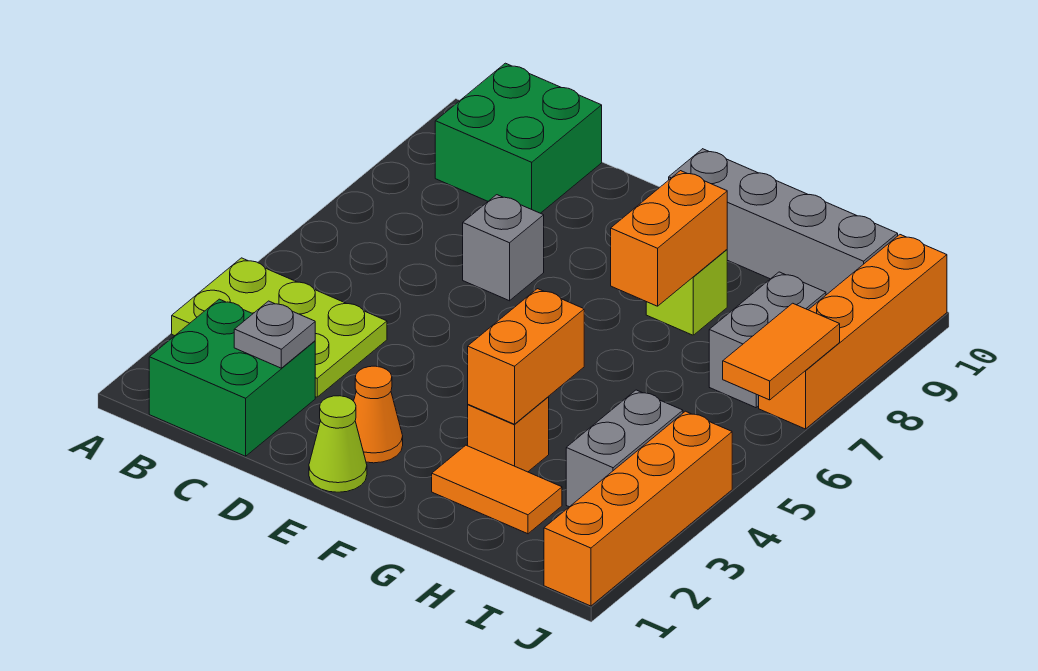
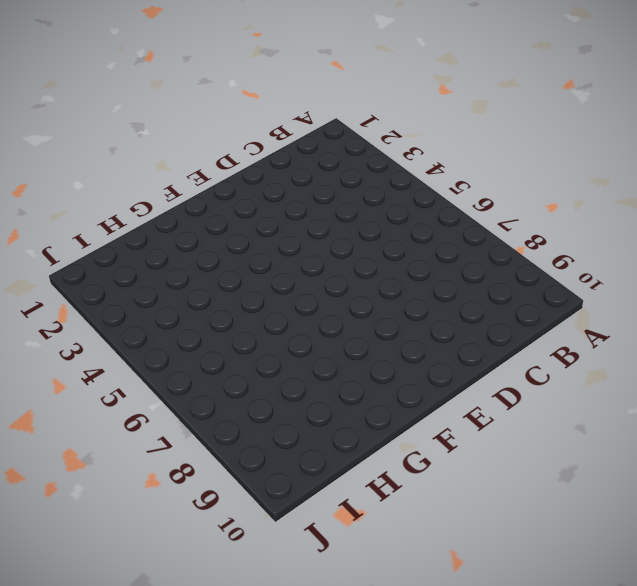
none -> lime plate A3:C4 level 1
none -> green brick B1:C2 level 1
none -> green brick B9:C10 level 1

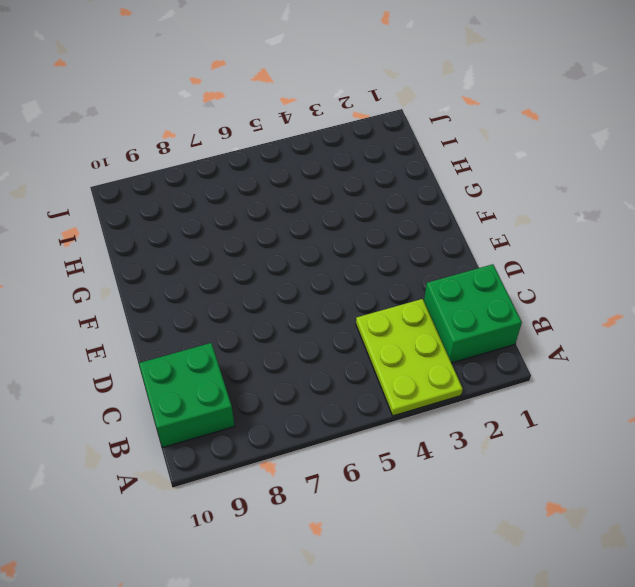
none -> grey brick D7 level 1
none -> lime cone E1 level 1
none -> orange cone E2 level 1

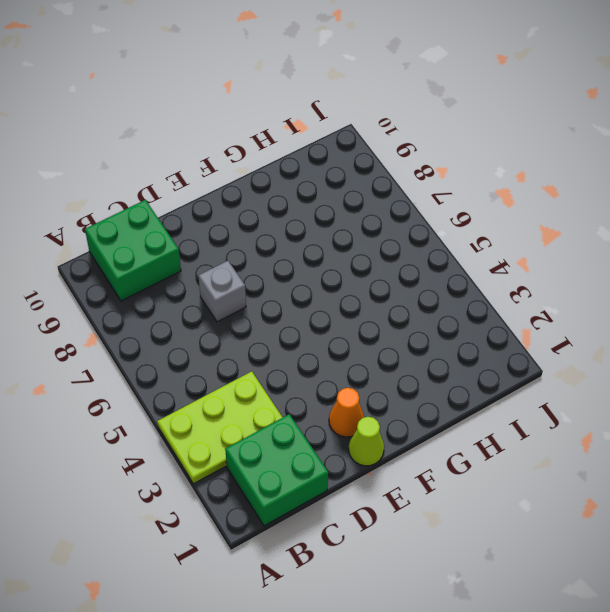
none -> grey brick F10:I10 level 1
none -> orange tile G2:H2 level 1
none -> orange brick G3 level 1

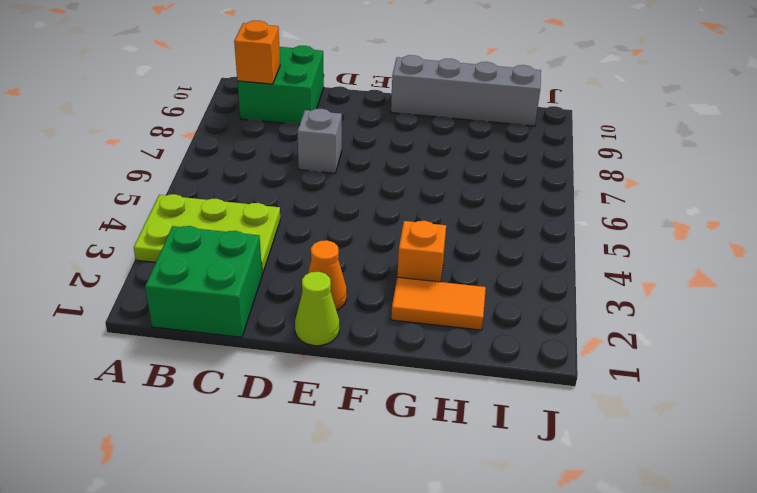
orange brick B9 level 2 -> none
none -> lime brick G8 level 1
none -> grey brick I3:I4 level 1
none -> grey brick I7:I8 level 1

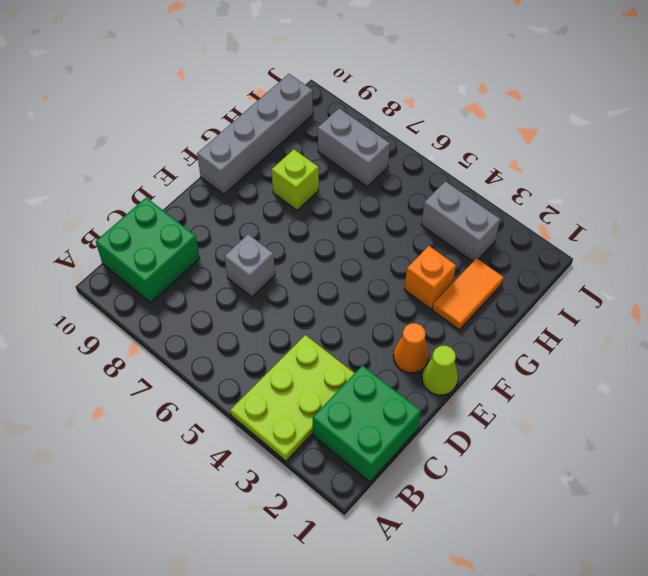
none -> orange brick J1:J4 level 1
none -> orange brick J7:J10 level 1
none -> grey plate C2 level 2

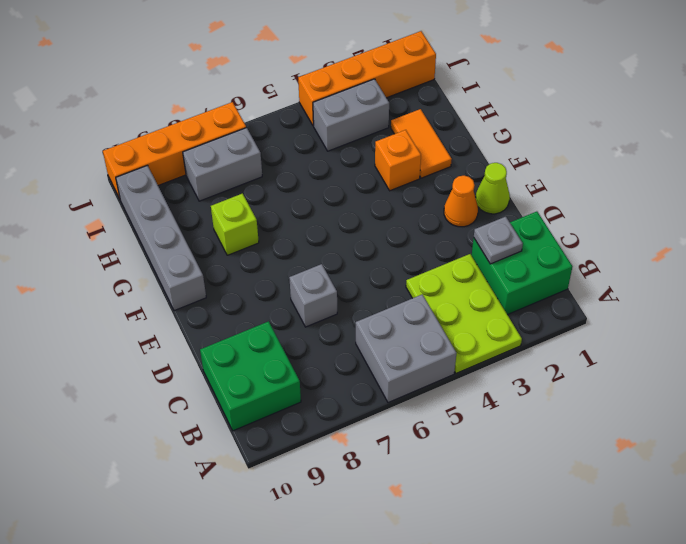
grey brick A5:B6 level 1 -> none
none -> orange brick G3:G4 level 2
none -> orange brick G7:G8 level 2
none -> orange tile J6:J7 level 2

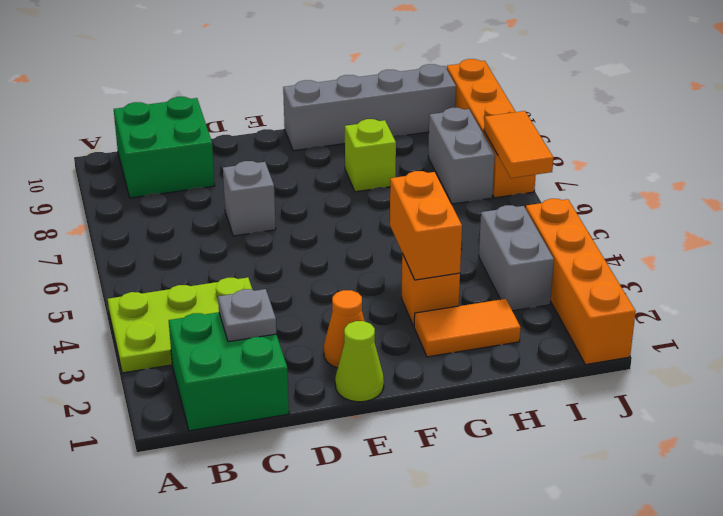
none -> orange brick G7:G8 level 2

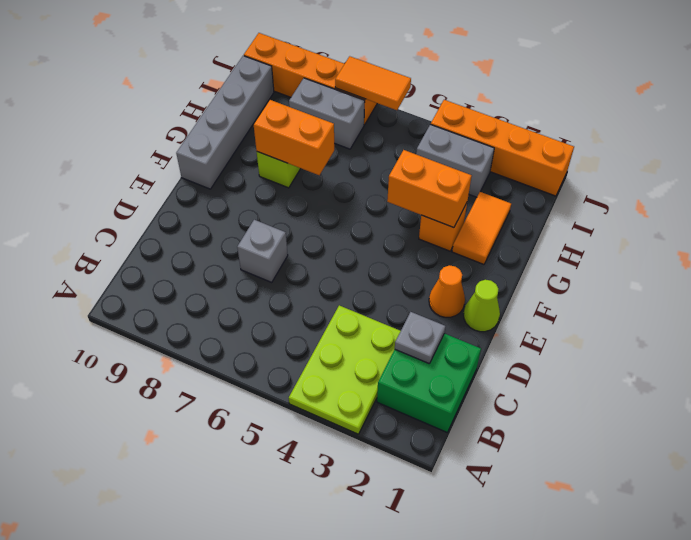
none -> green brick B9:C10 level 1

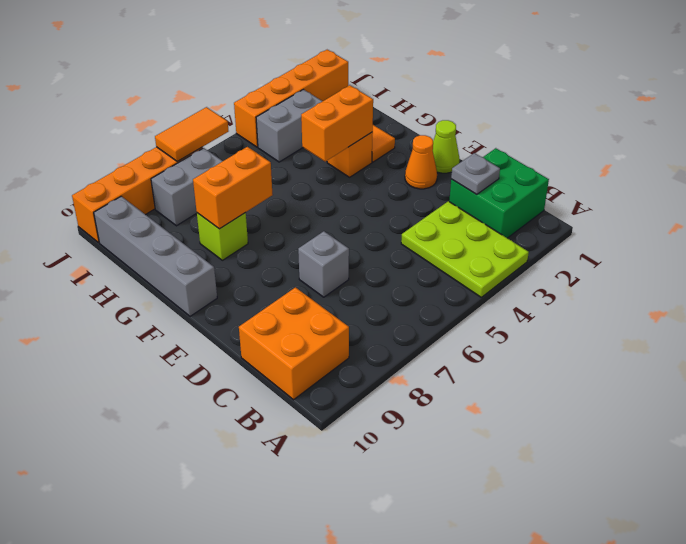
orange brick B9:C10 level 1 -> green brick B9:C10 level 1

